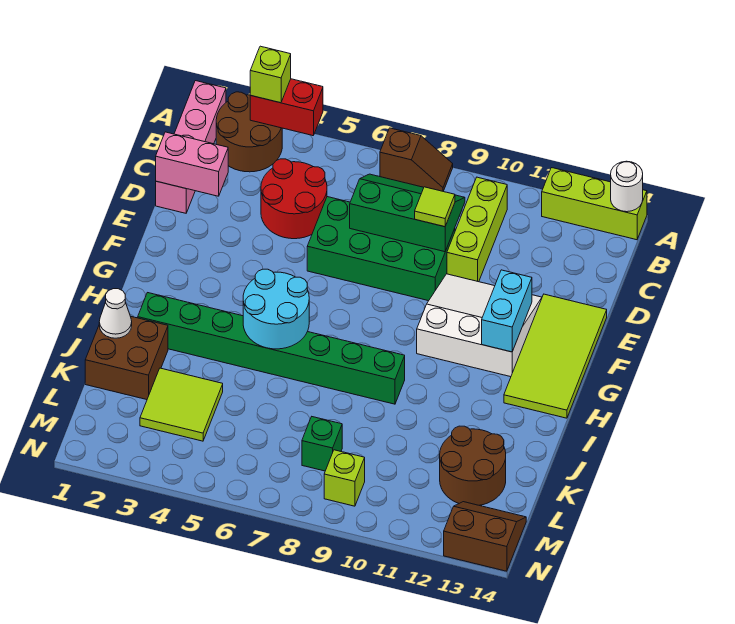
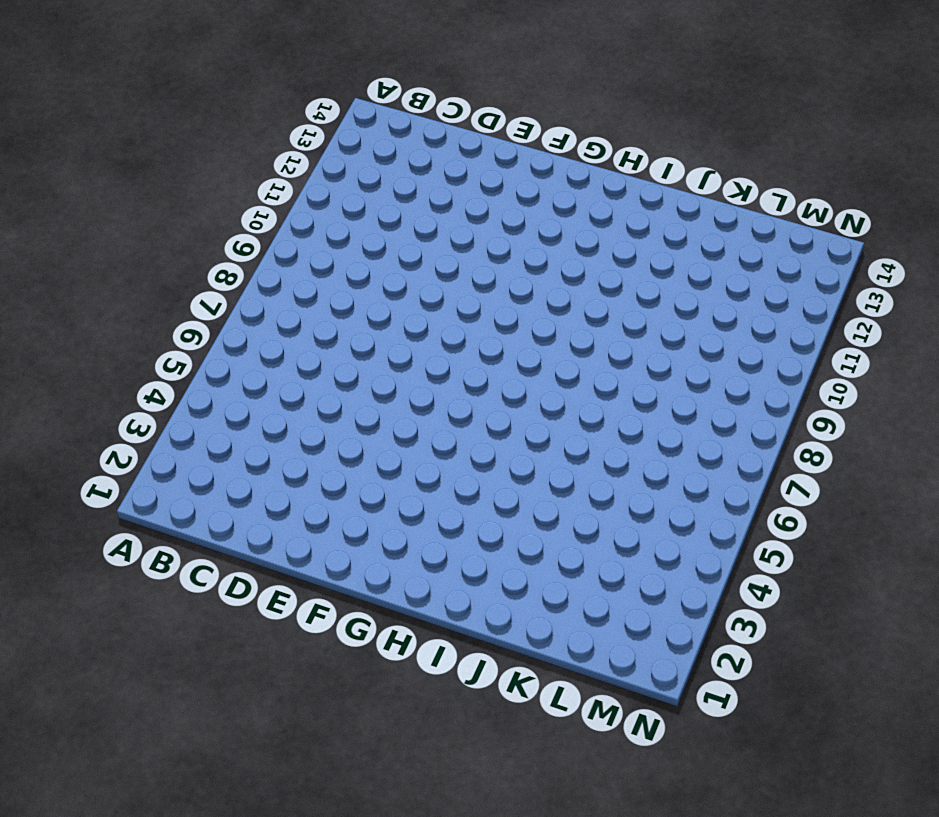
none -> pink brick A1:D1 level 1
none -> brown round brick A2:B3 level 1
none -> brown slope A7:A8 level 1 top 7

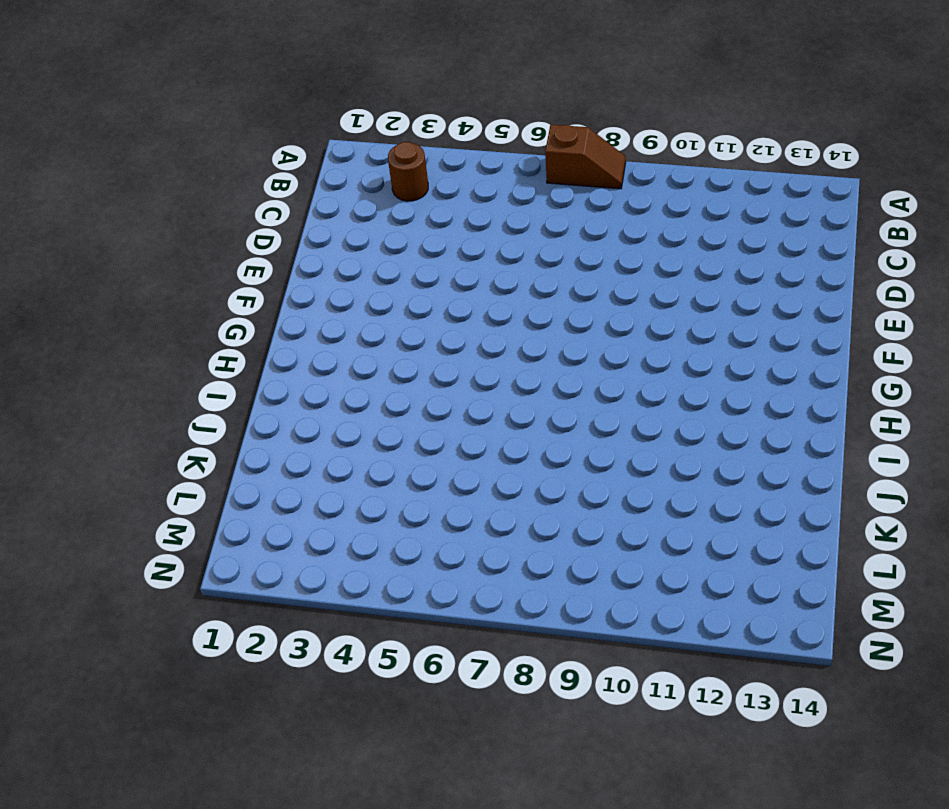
brown round brick B3 level 1 -> brown round brick A2:B3 level 1
none -> pink brick A1:D1 level 1
none -> lime brick A12:A14 level 1
none -> lime brick B10:D10 level 1

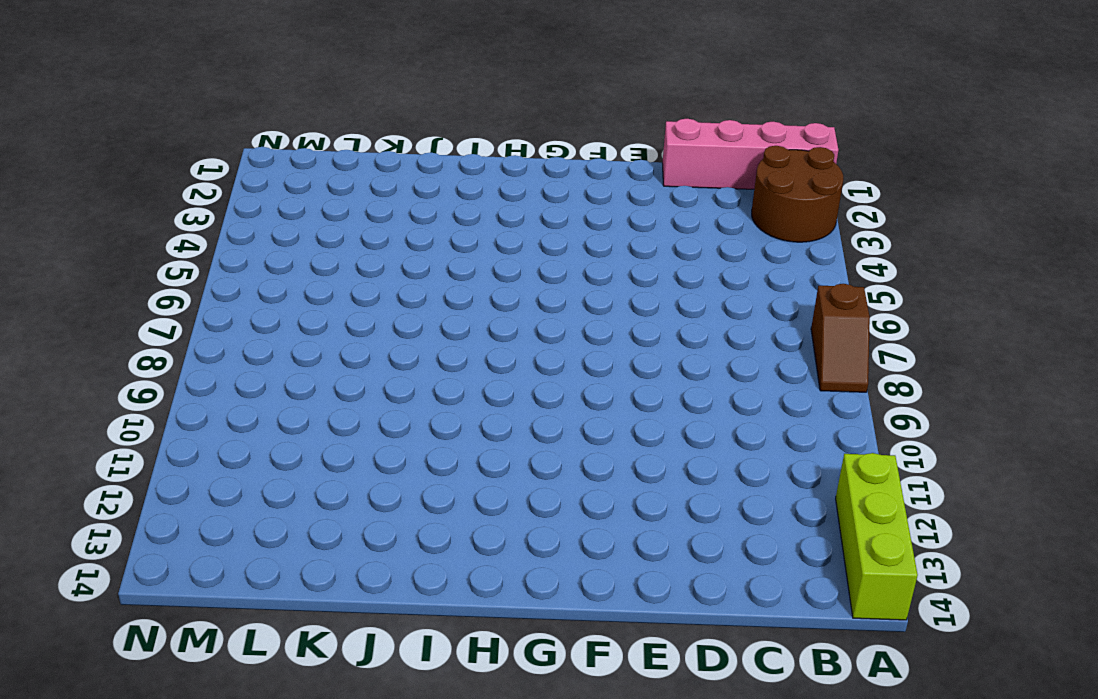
none -> lime brick B10:D10 level 1
none -> red round brick C4:D5 level 1
none -> green brick D6:E9 level 1

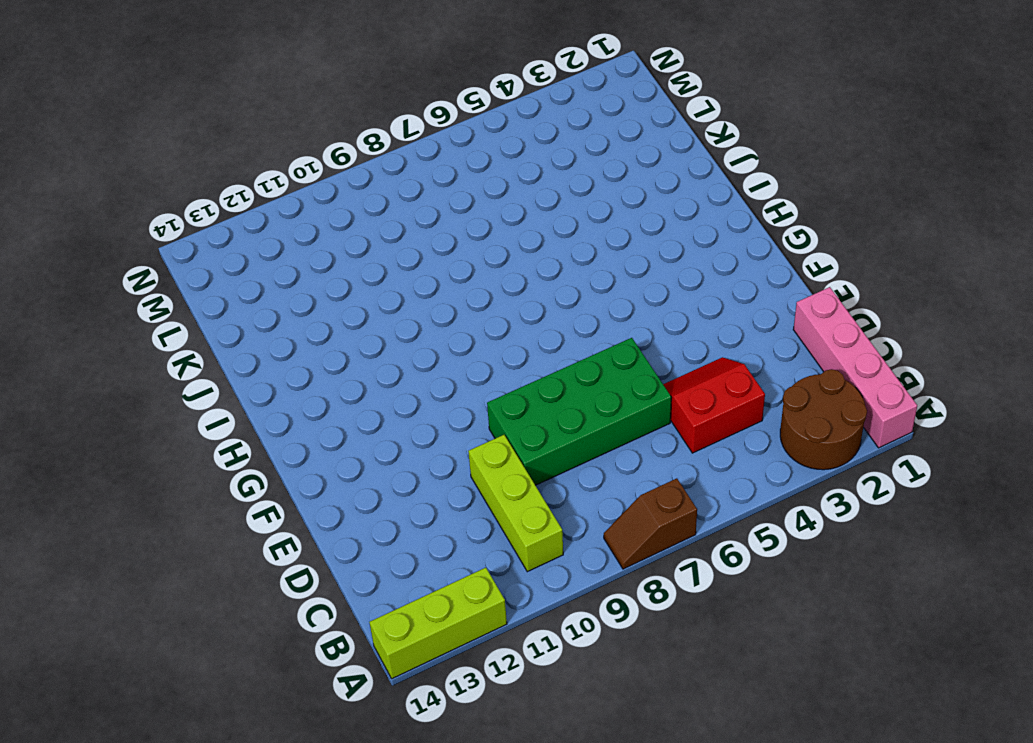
red slope C4:D5 level 1 top C -> red round brick C4:D5 level 1
none -> white slope E10:G12 level 1 top G
none -> lime tile E13:H14 level 1
none -> green brick I2:I9 level 1

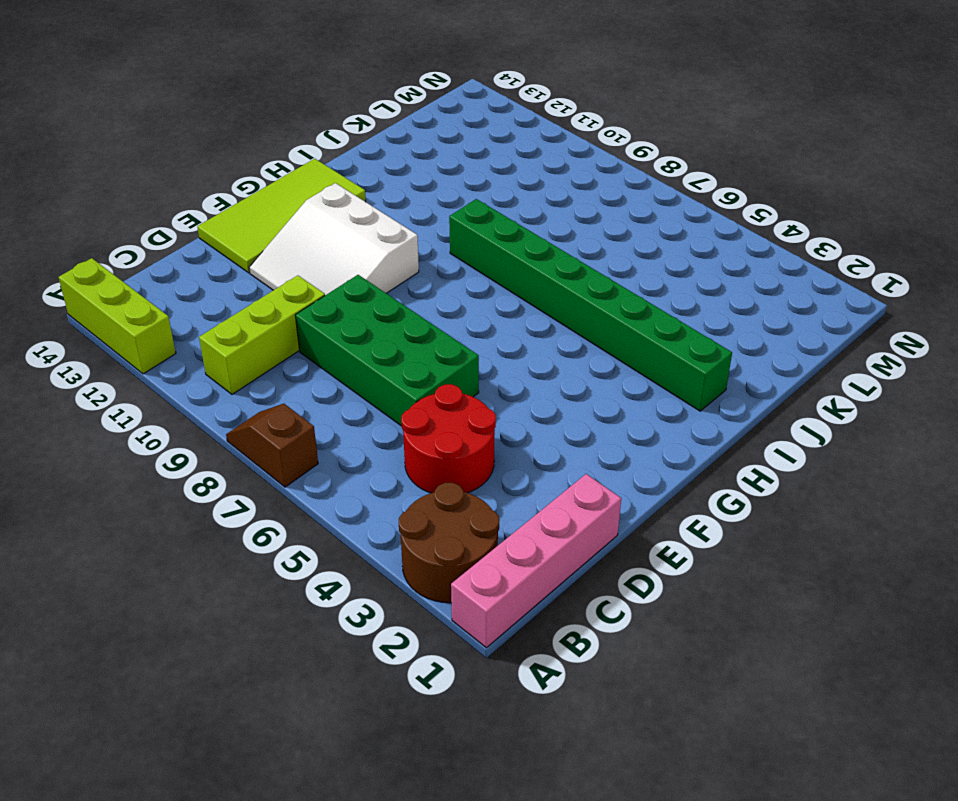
none -> brown brick J1:K2 level 1
none -> lime tile K3:L4 level 1
none -> brown round brick K12:L13 level 1

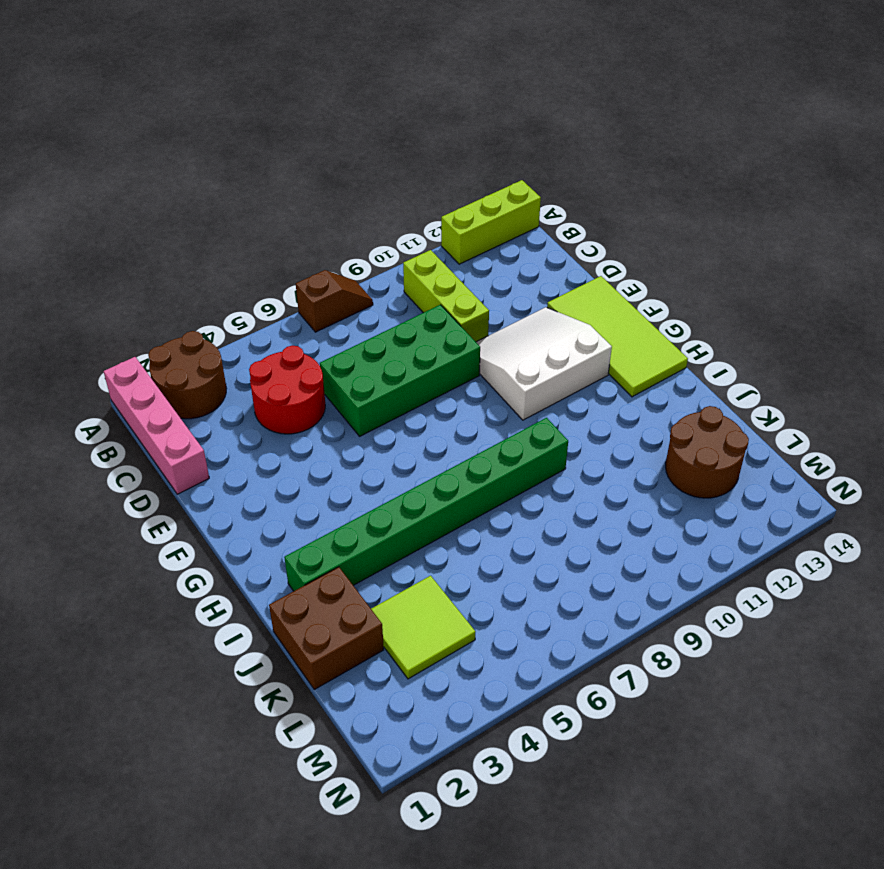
none -> green brick L8 level 1
none -> lime brick M9 level 1
none -> brown slope M13:N14 level 1 top N

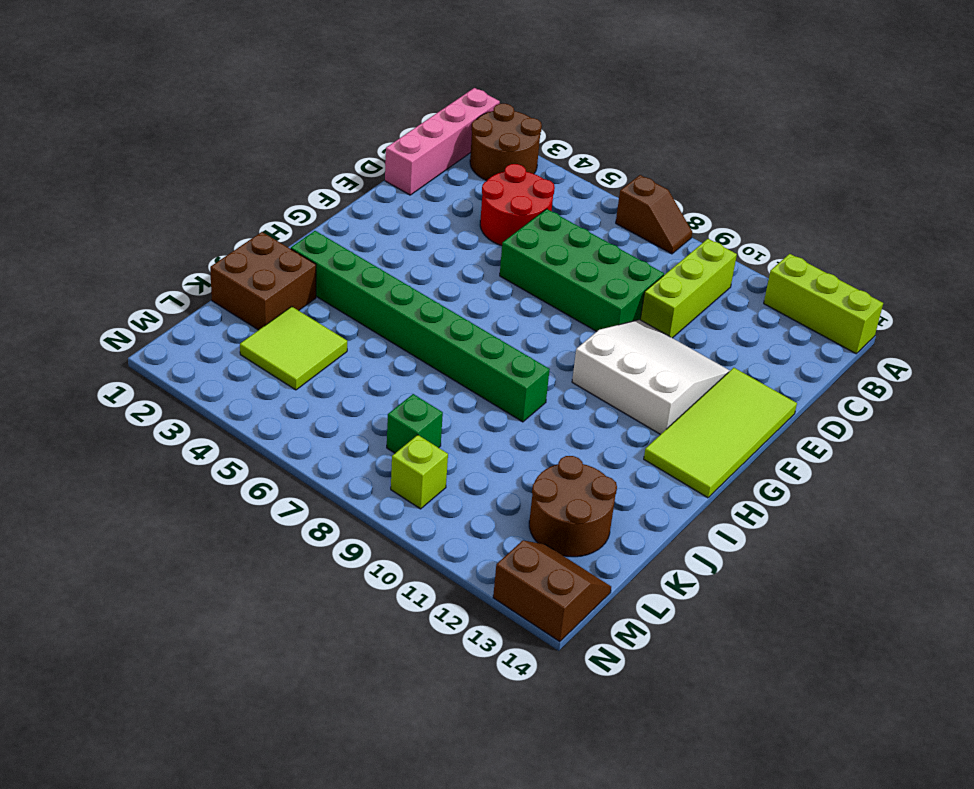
none -> red brick A3:A4 level 2
none -> white round brick A14 level 2
none -> green slope C7:D9 level 2 top D

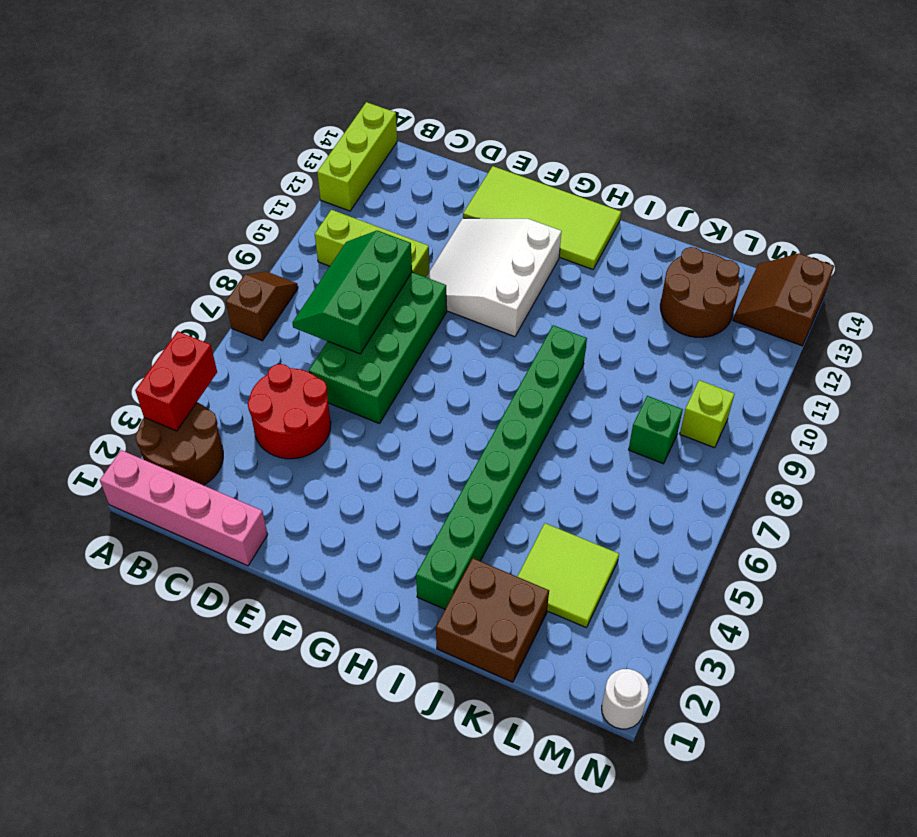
white round brick N1 level 1 -> white round brick A14 level 2
none -> pink brick D1:D2 level 2
none -> cyan brick F12:G12 level 2
none -> cyan round brick H5:I6 level 2

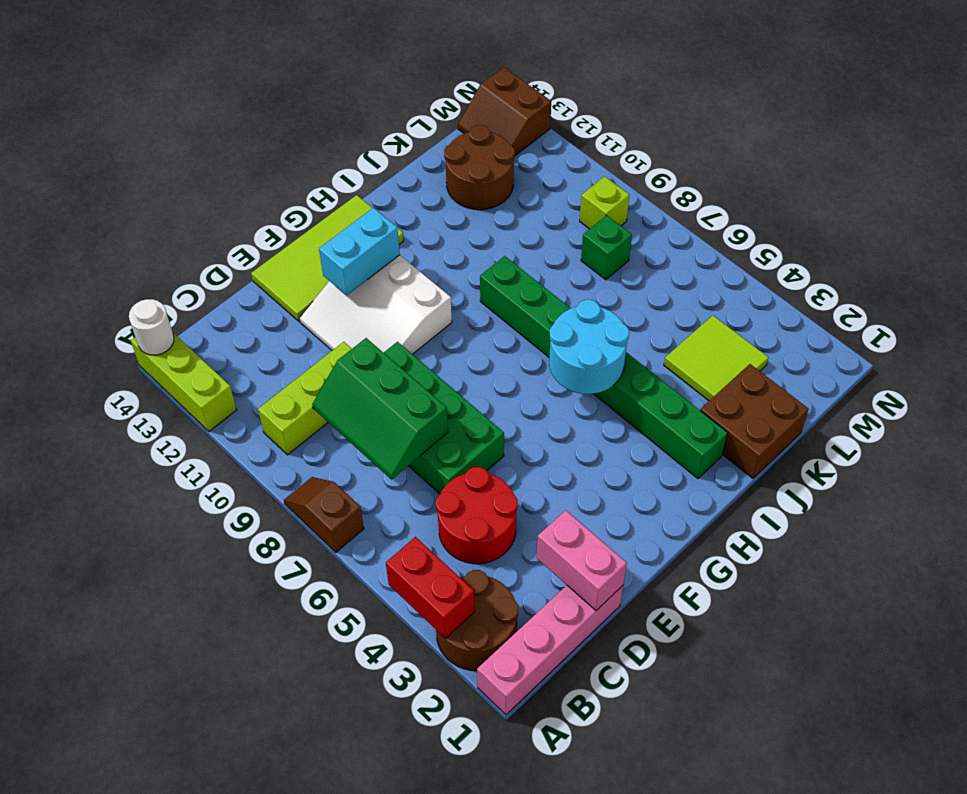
none -> white cone J1 level 2
none -> lime brick A3 level 3
none -> lime tile D9 level 3

